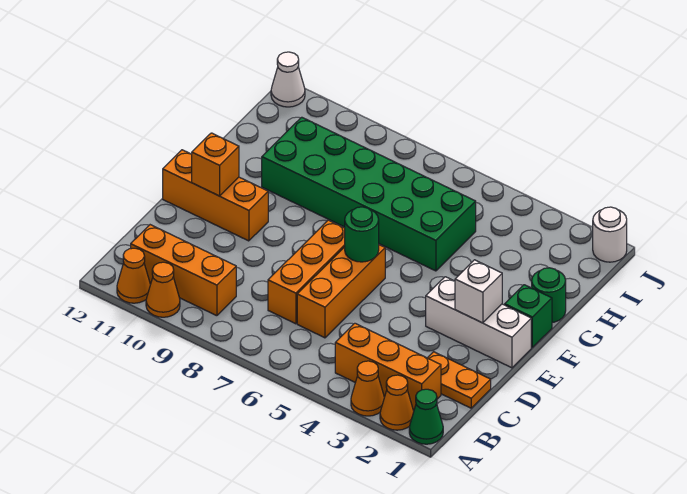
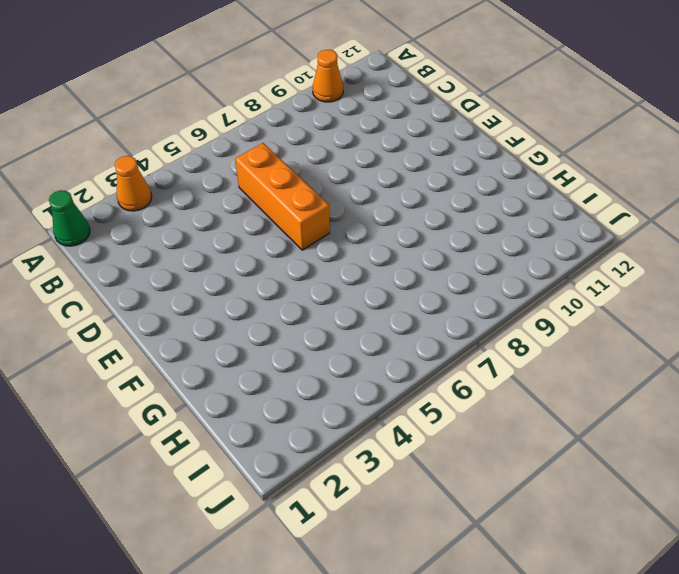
none -> orange cone A2 level 1
none -> orange cone A11 level 1
none -> orange brick B2:B4 level 1

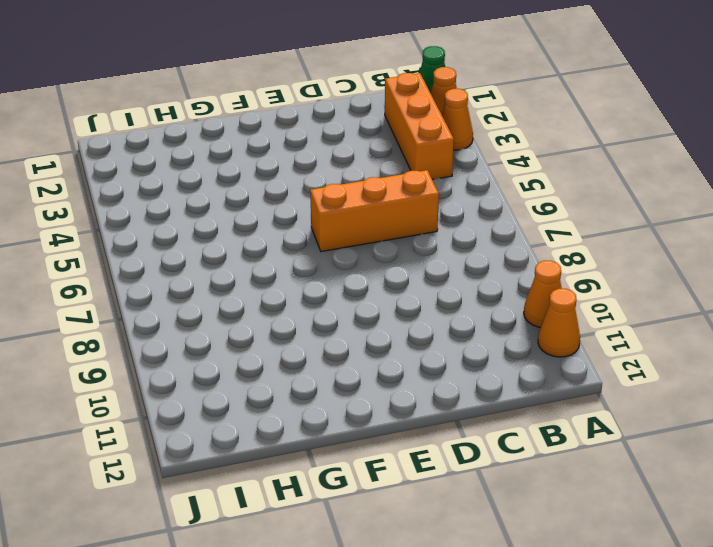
none -> orange brick B9:B11 level 1
none -> orange plate C1:C2 level 1
none -> orange brick C7:E7 level 1

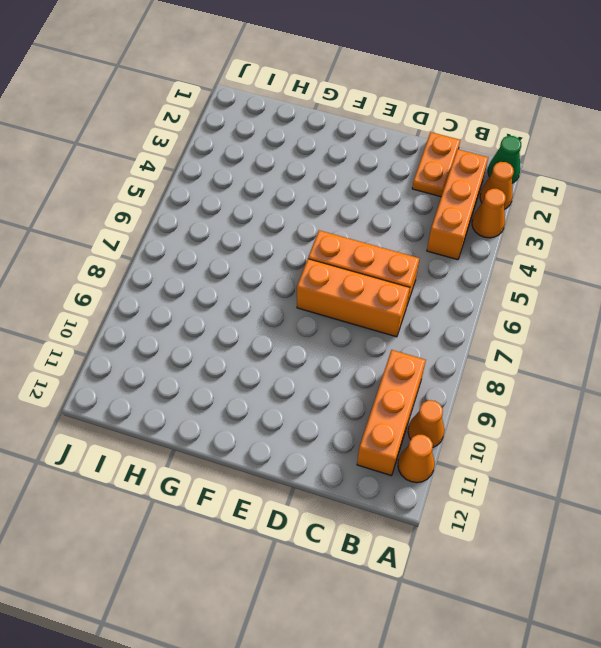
none -> white brick E1:E3 level 1
none -> orange brick E10:E12 level 1
none -> green brick F1 level 1

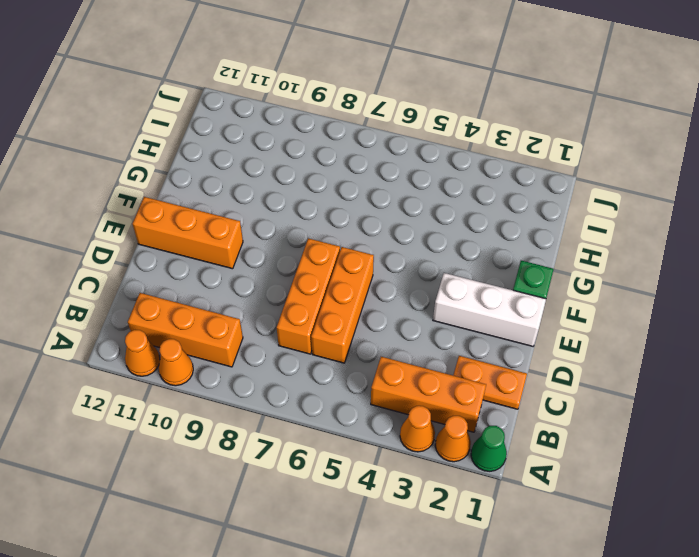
none -> green round brick G1 level 1
none -> green brick G5:H10 level 1
none -> white round brick J1 level 1

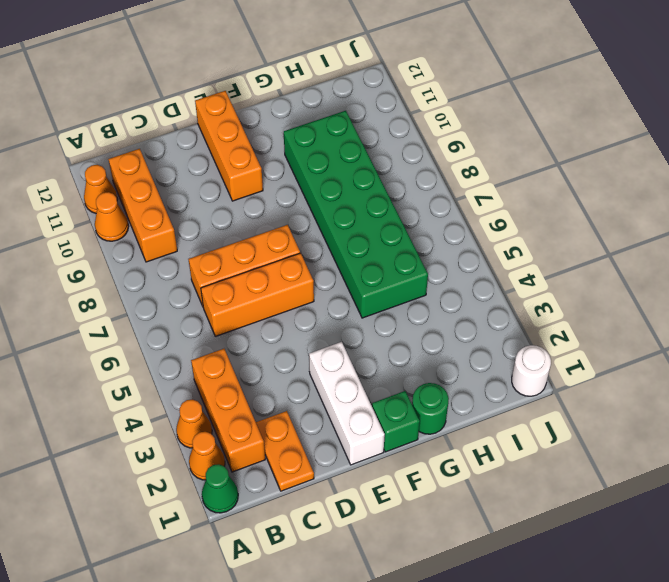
none -> white cone J12 level 1
none -> white brick E2 level 2
none -> green round brick E6 level 2

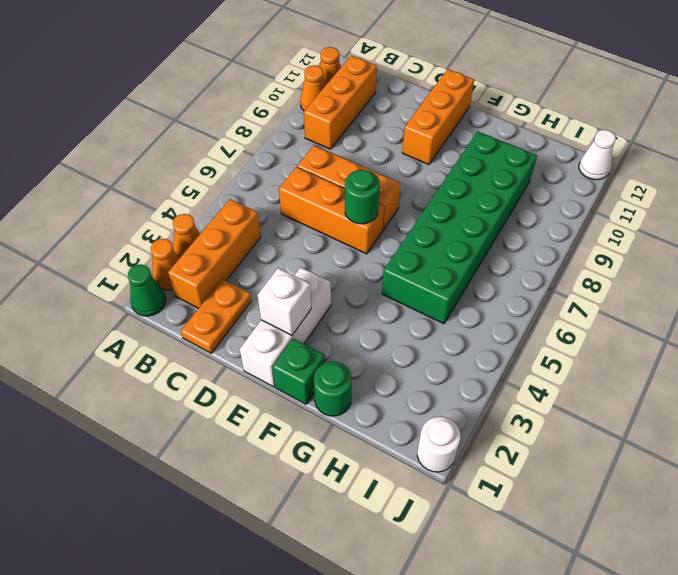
none -> orange brick E11 level 2

